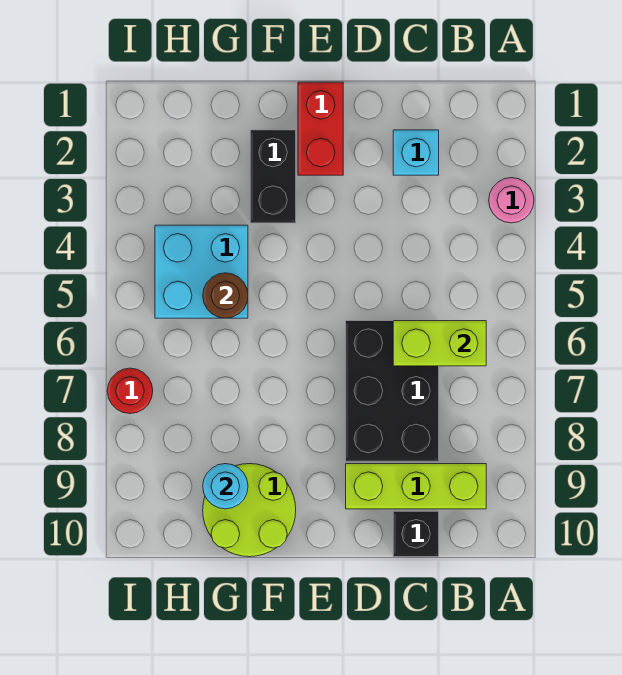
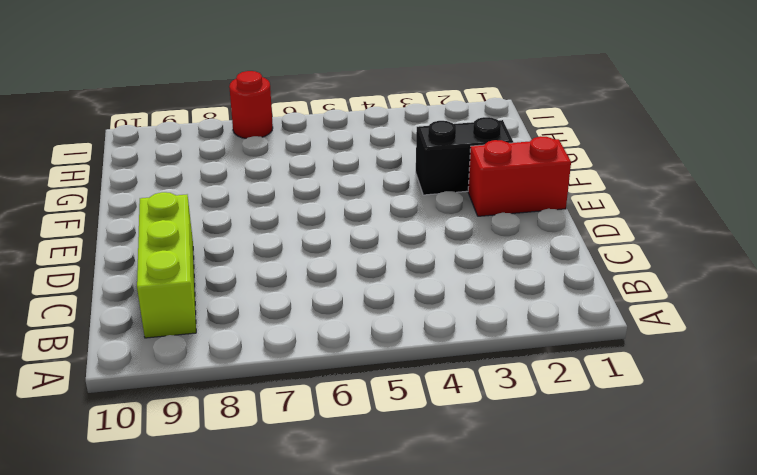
none -> pink round brick A3 level 1
none -> cyan brick C2 level 1
none -> black brick C6:D8 level 1

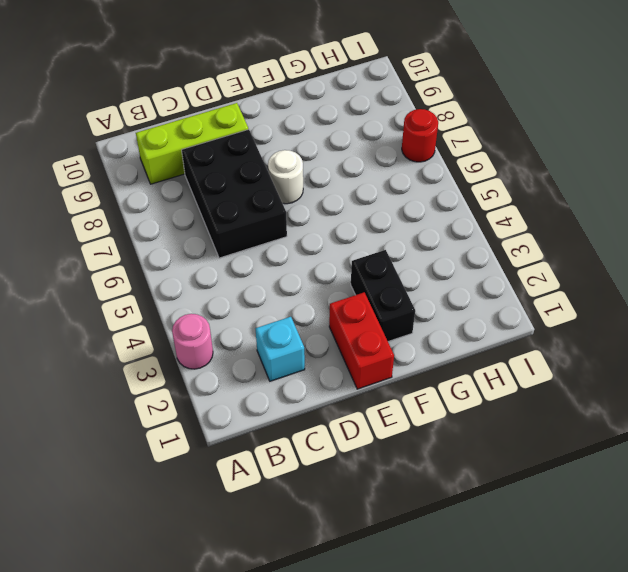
white round brick E7 level 1 -> none
none -> black brick C10 level 1
none -> lime round brick F9:G10 level 1
none -> cyan brick G4:H5 level 1

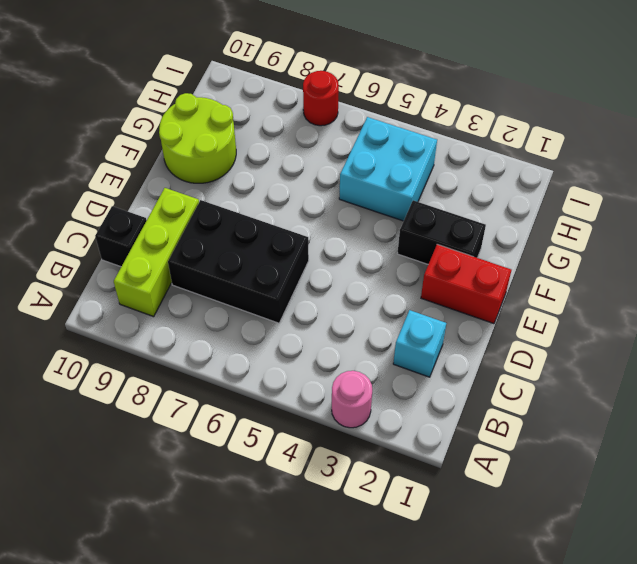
none -> lime brick B6:C6 level 2
none -> brown round brick G5 level 2
none -> cyan round brick G9 level 2

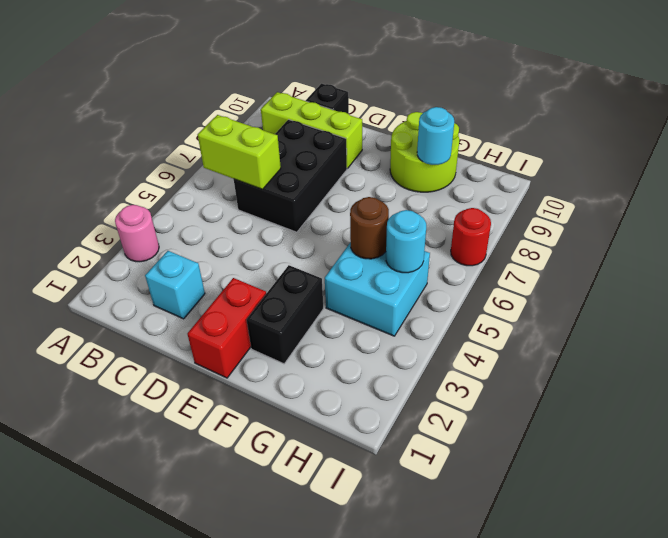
cyan round brick H5 level 2 -> none

